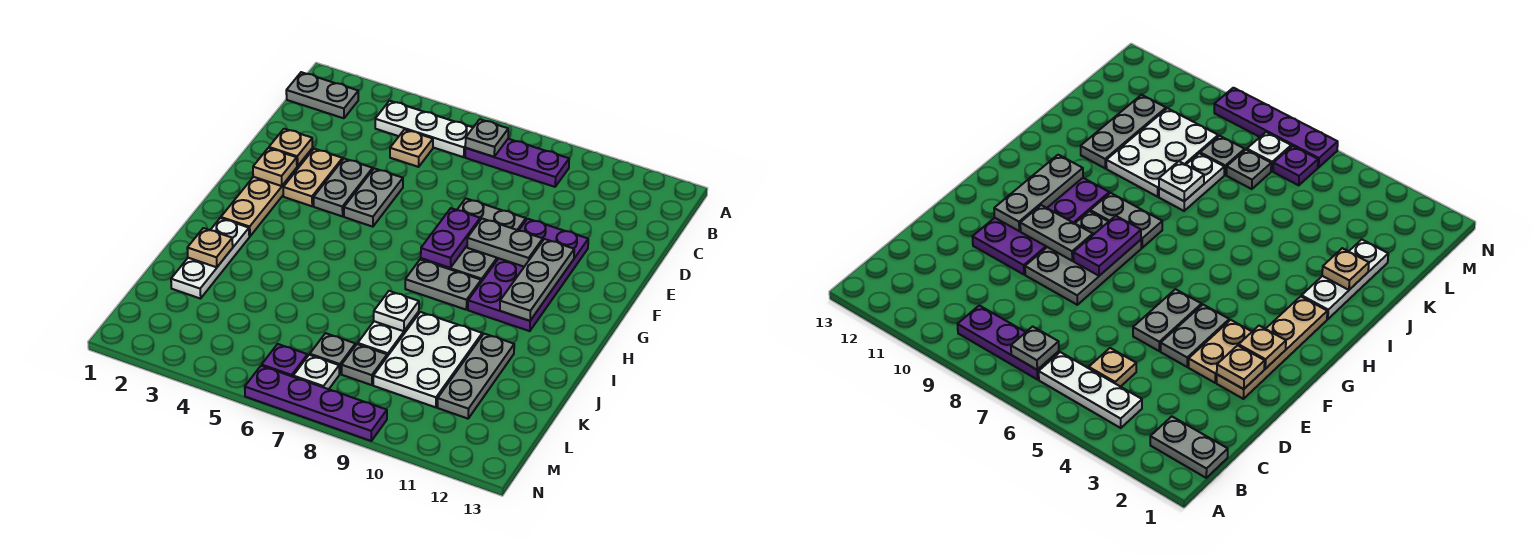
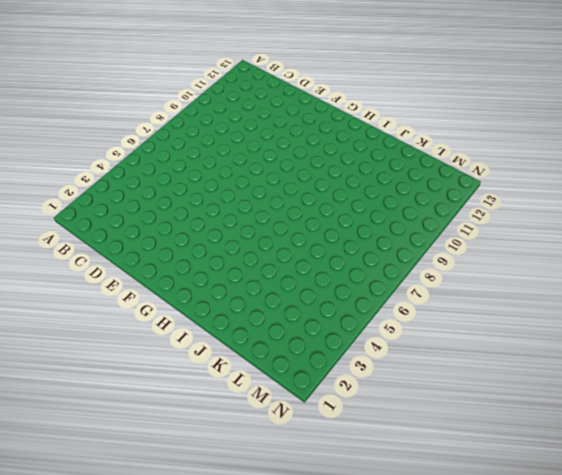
none -> grey plate B1:B2 level 1
none -> white plate B4:B6 level 1
none -> purple plate B7:B9 level 1

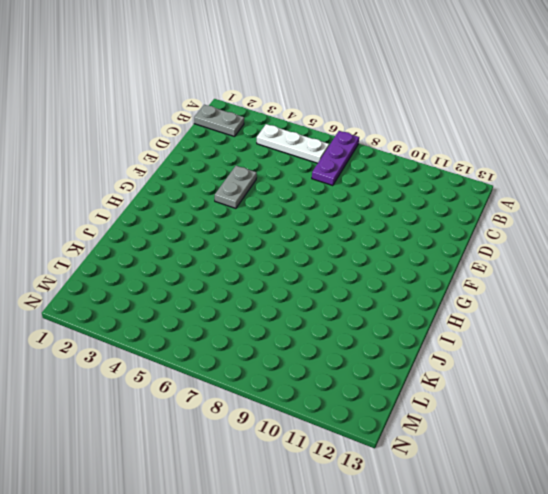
purple plate A7:C7 level 1 -> purple plate B7:B9 level 1
none -> tan plate C5 level 1
none -> tan plate E2:H2 level 1
none -> tan plate E3:F3 level 1

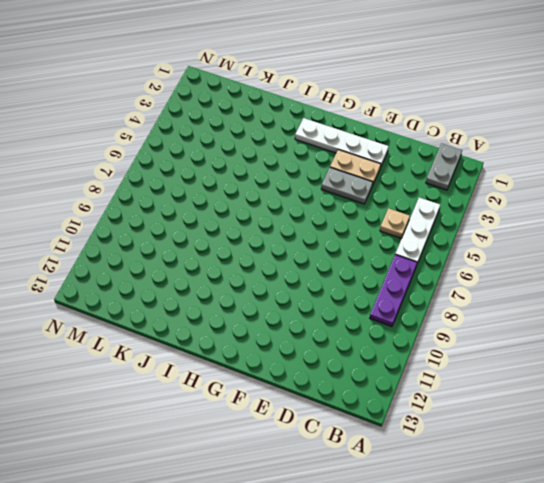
white plate E2:H2 level 1 -> tan plate E2:H2 level 1
none -> grey plate E5:F5 level 1
none -> grey plate E8:G9 level 1
none -> purple plate E10:H11 level 1

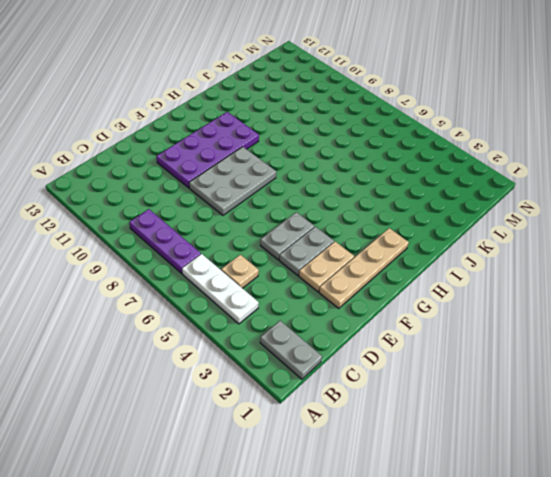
none -> grey plate H8:H9 level 1
none -> white plate I2:K2 level 1
none -> white plate J8:K8 level 1

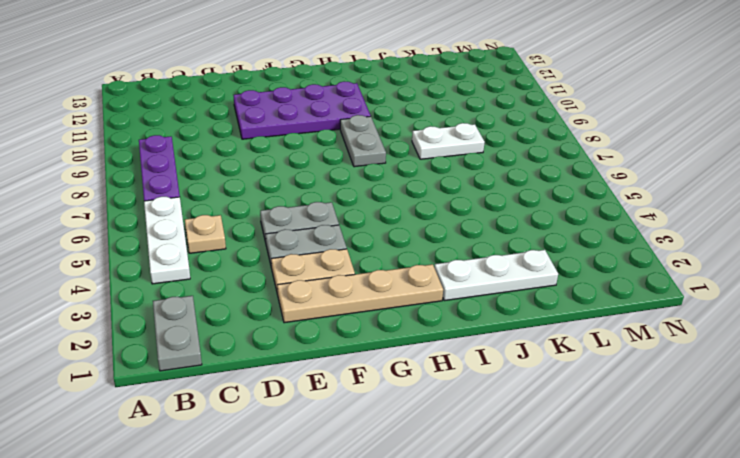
none -> grey plate E8:G9 level 1
none -> white plate J9:L10 level 1
none -> grey plate J11:L11 level 1

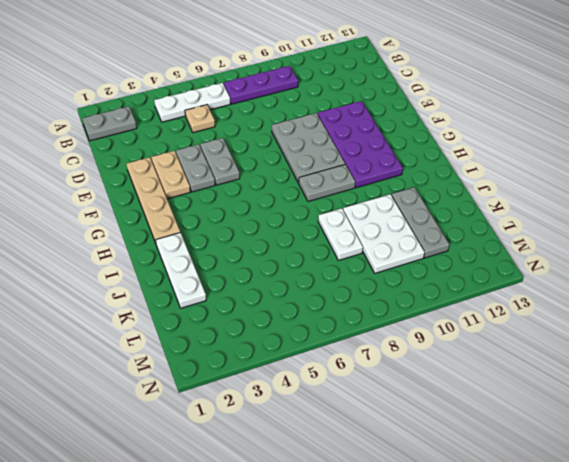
none -> grey plate L7 level 1
none -> grey plate L8 level 1
none -> purple plate M6 level 1

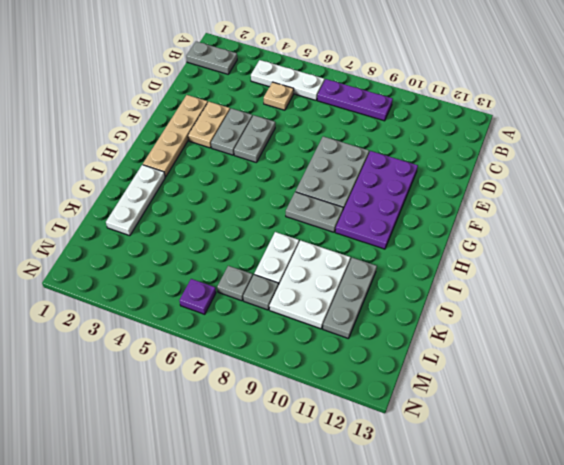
none -> white plate M7 level 1
none -> purple plate N6:N9 level 1
none -> grey plate B7 level 2

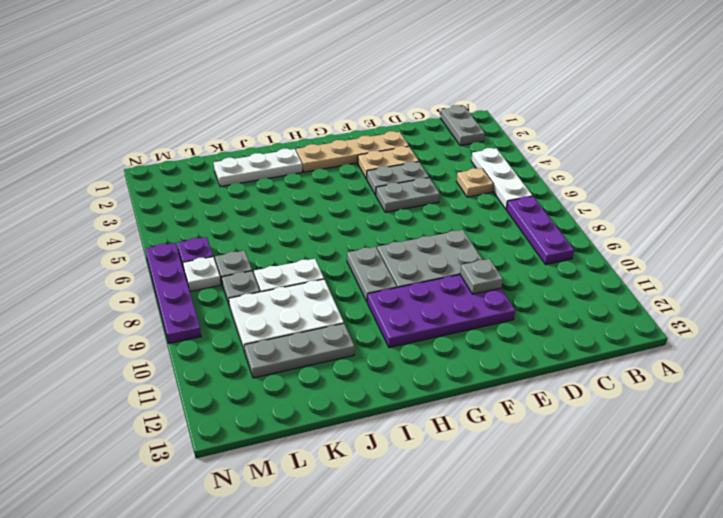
grey plate E10 level 2 -> grey plate B7 level 2
none -> tan plate E2 level 2
none -> tan plate F2 level 2
none -> purple plate F8:G8 level 2

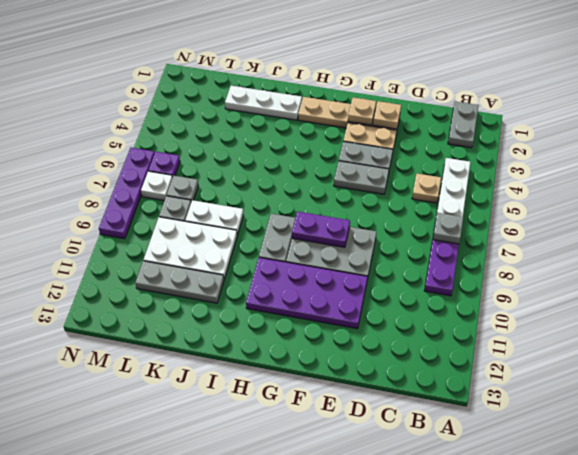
none -> grey plate F9:F10 level 2
none -> grey plate F11:H11 level 2
none -> tan plate J2 level 2

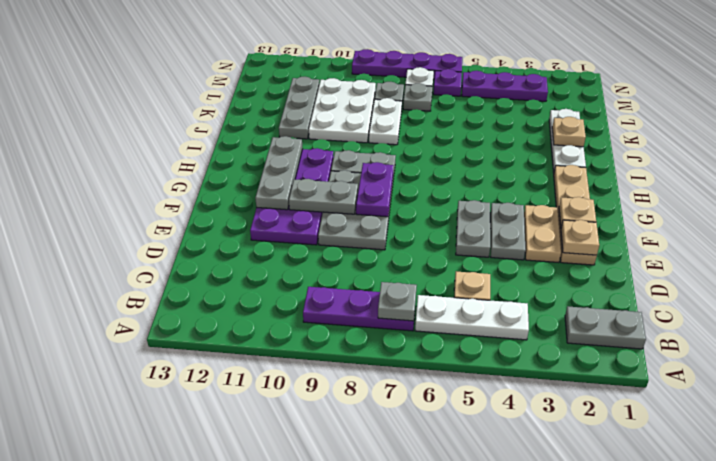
purple plate M3:M5 level 1 -> none
none -> white plate J8 level 2

